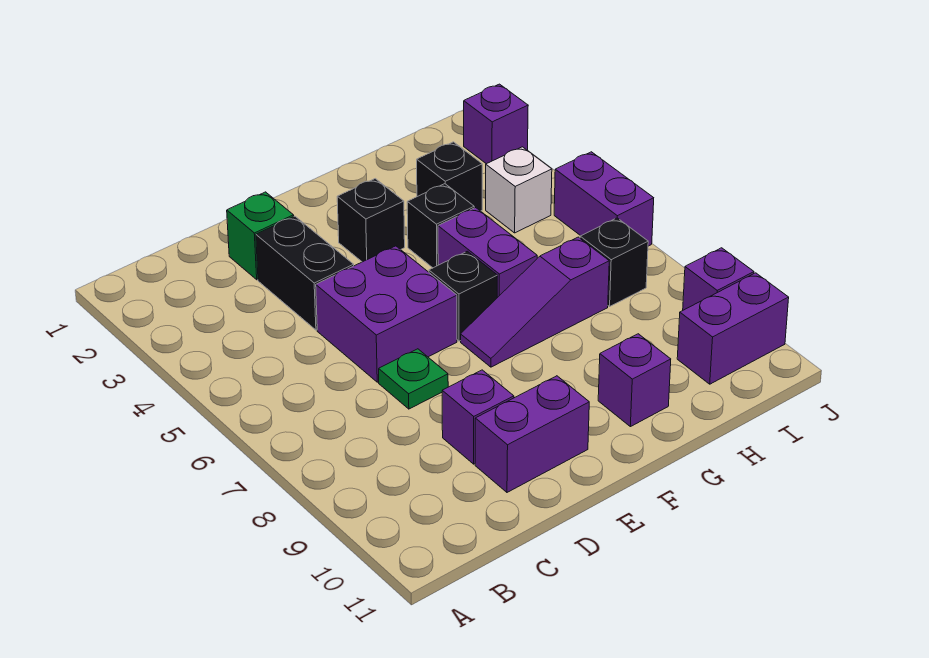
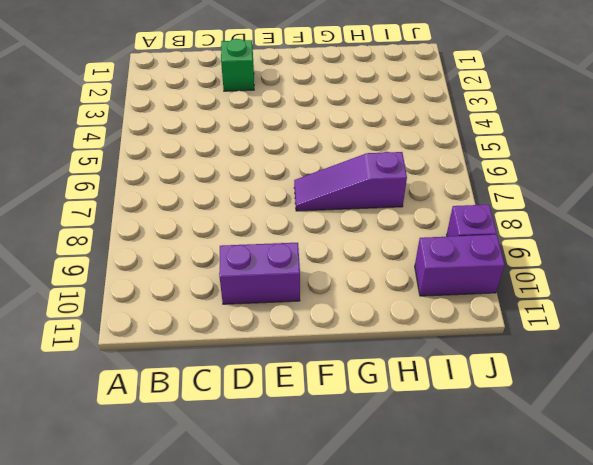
none -> black brick D3:D4 level 1
none -> purple brick D5:E6 level 1
none -> green plate D7 level 1

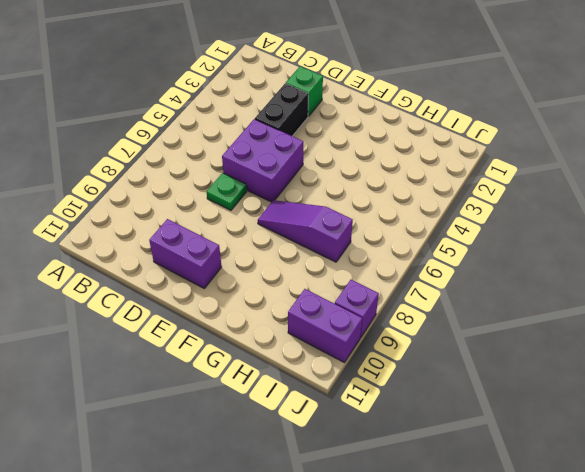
none -> purple brick D9 level 1
none -> black brick F3 level 1
none -> black brick F6 level 1

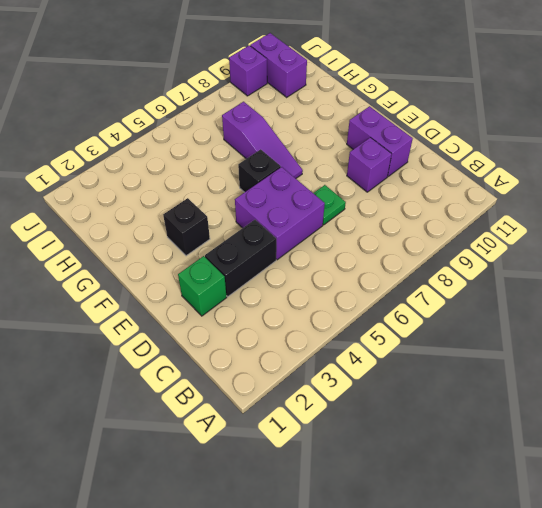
none -> black brick G4 level 1
none -> purple brick G5:G6 level 1
none -> purple brick G10 level 1

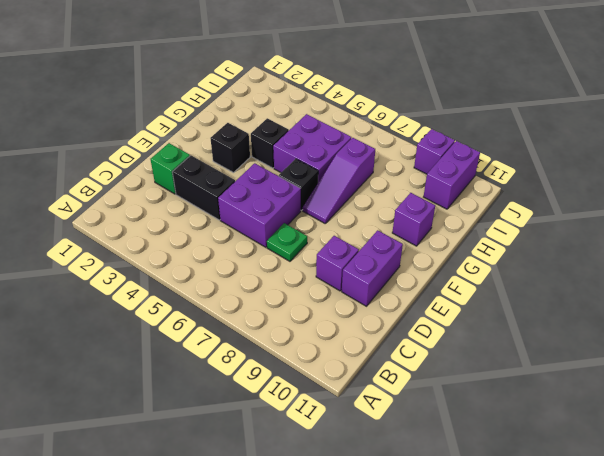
purple brick G5:H6 level 1 -> purple brick G5:G6 level 1
none -> black brick H3 level 1
none -> white brick I4 level 1
none -> black brick I7 level 1

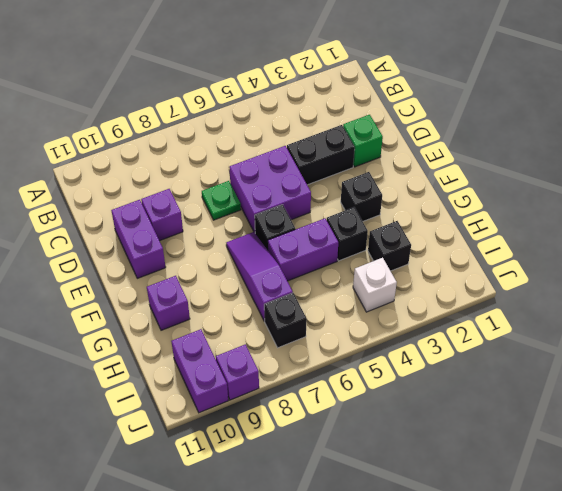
none -> purple brick J2 level 1
none -> purple brick J5:J6 level 1

